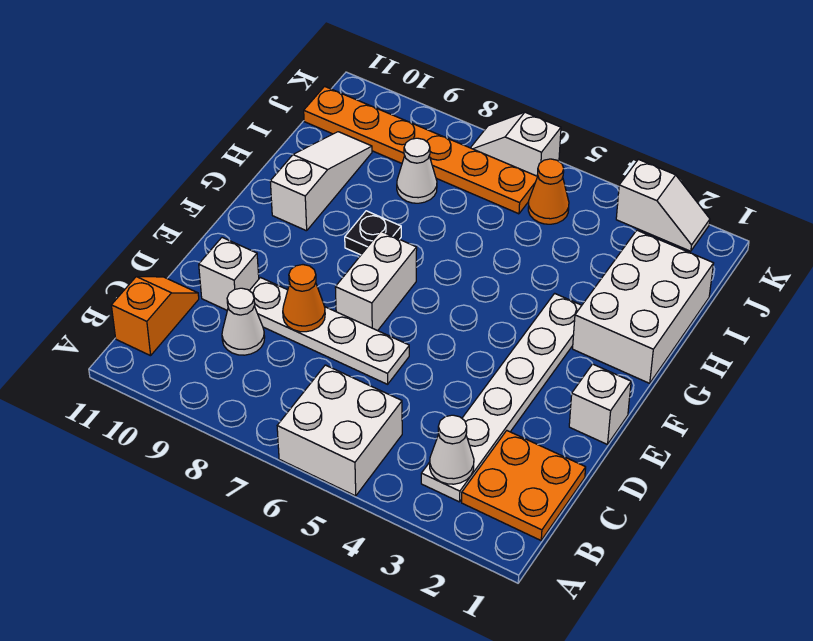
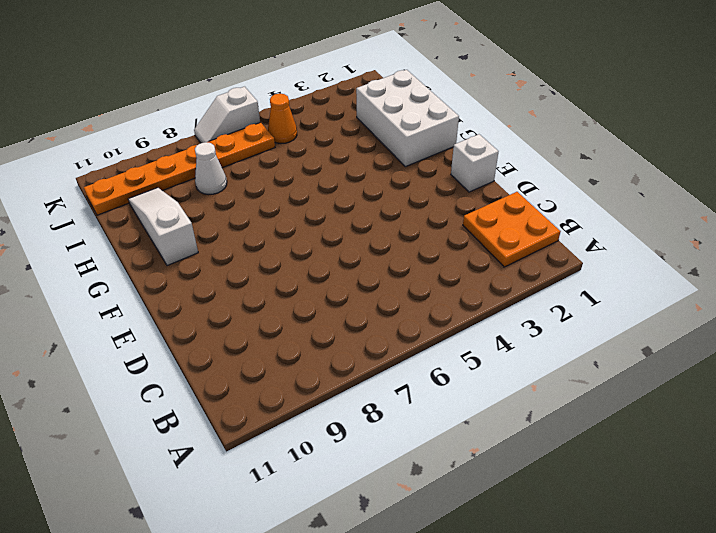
none -> white brick A5:B6 level 1
none -> white plate B3:G3 level 1
none -> orange slope B11:C11 level 1 top B

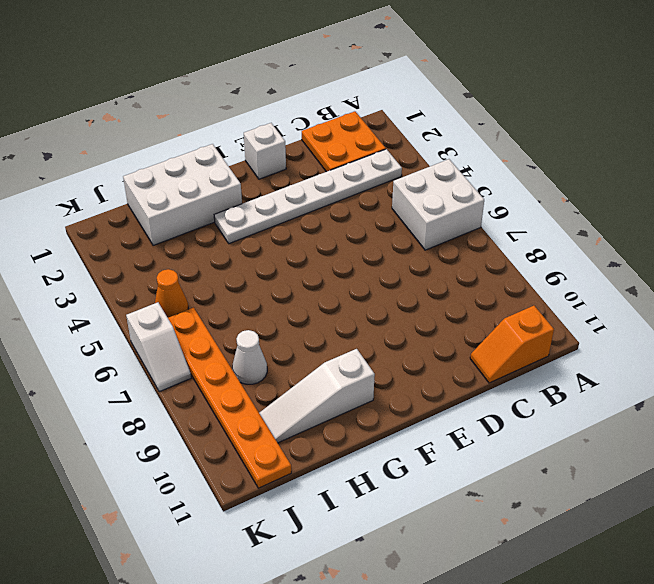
none -> white cone C9 level 1
none -> white plate D6:D9 level 1
none -> white brick D10 level 1

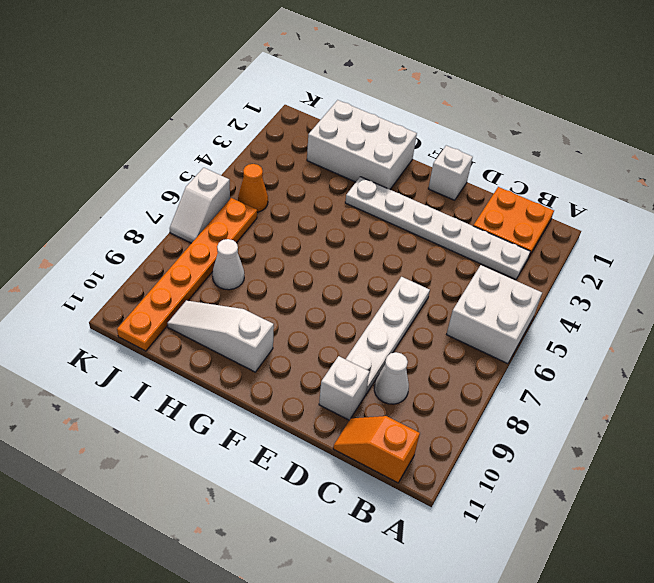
none -> white brick E7:F7 level 1
none -> black plate G8 level 1
none -> white slope K2:K3 level 1 top 3

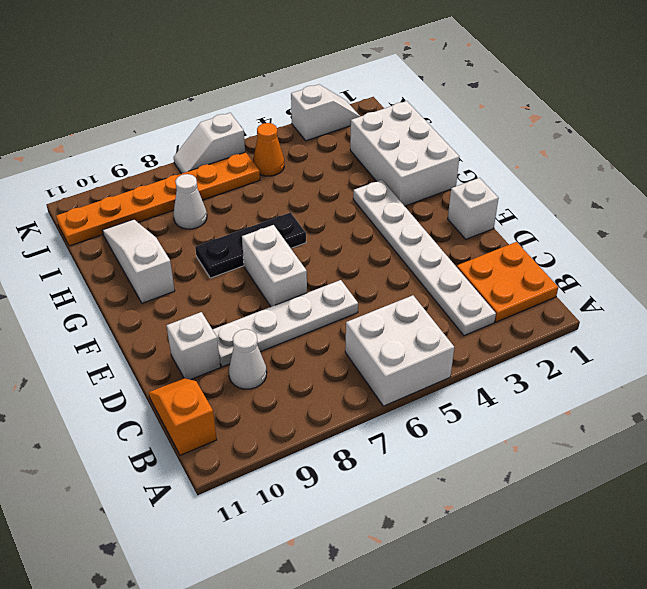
black plate G6:G8 level 1 -> black plate G8 level 1
none -> white cone B3 level 2
none -> orange cone D8 level 2

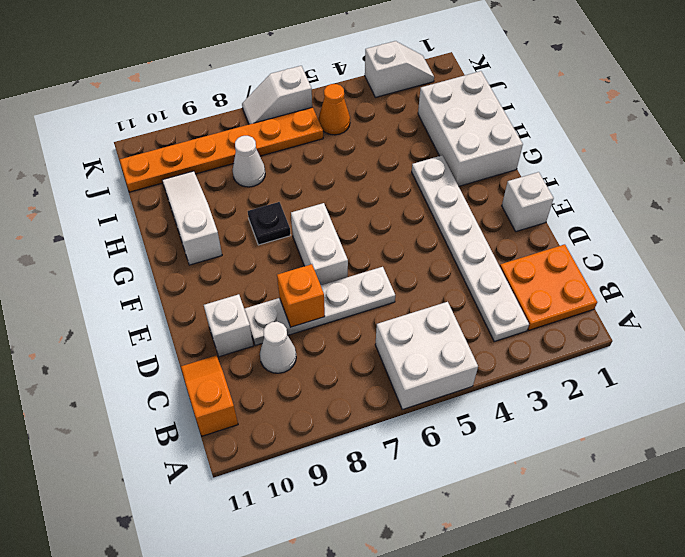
orange brick D8 level 2 -> orange cone D8 level 2
none -> white cone B3 level 2

